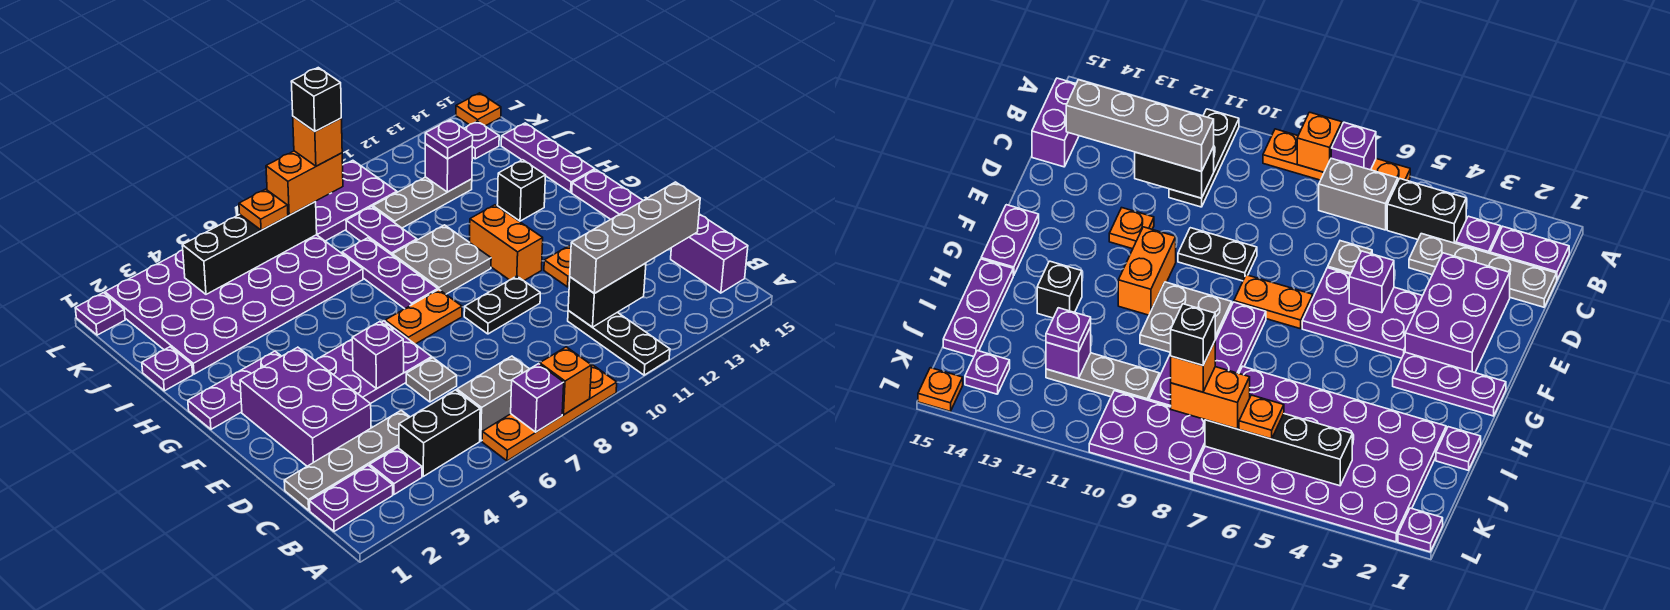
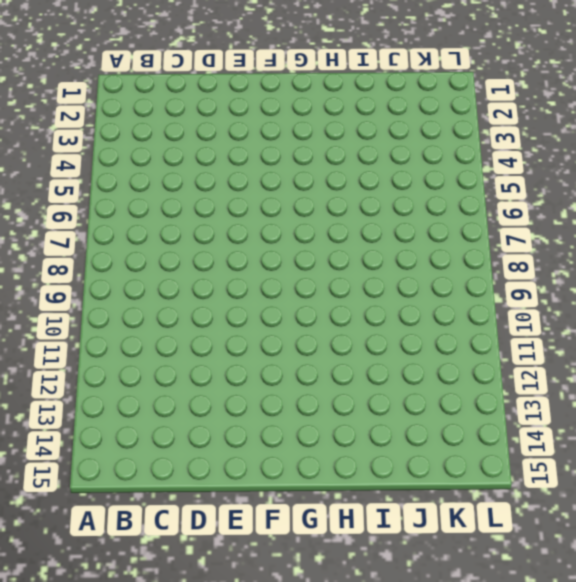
none -> orange plate A6:A9 level 1
none -> black plate A11:C11 level 1
none -> purple plate B1:B2 level 1
none -> purple plate B3 level 1

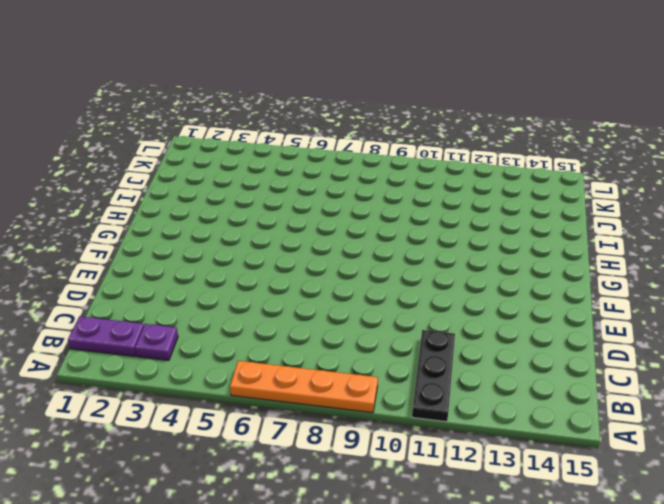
none -> black brick B4:B5 level 1
none -> grey brick B6:B7 level 1
none -> purple brick B15:C15 level 1
none -> grey plate C1:C4 level 1

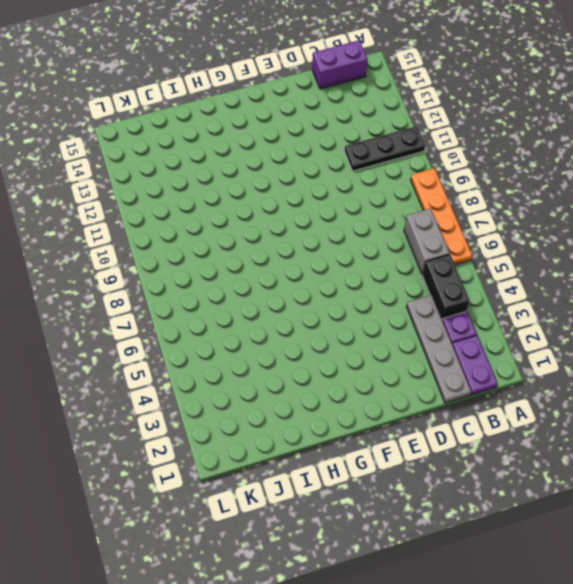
none -> purple brick D2:F3 level 1
none -> grey plate D6 level 1
none -> purple plate E4:F6 level 1
none -> black plate E9:E10 level 1

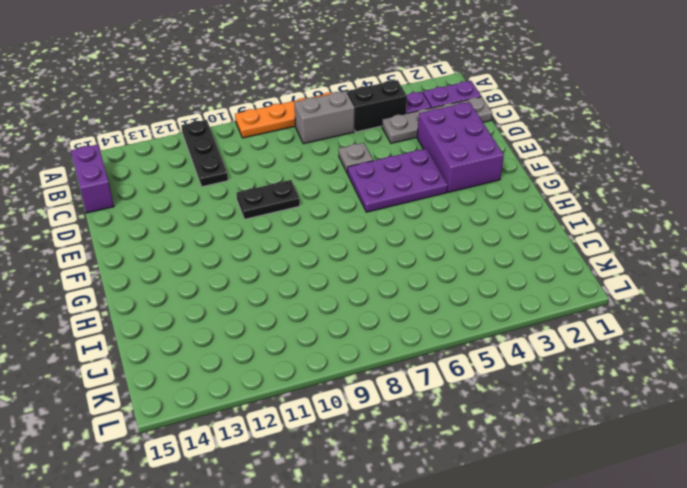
none -> orange plate E12 level 1
none -> orange plate F7:F8 level 1
none -> orange brick F11:G11 level 1
none -> purple plate F15:G15 level 1

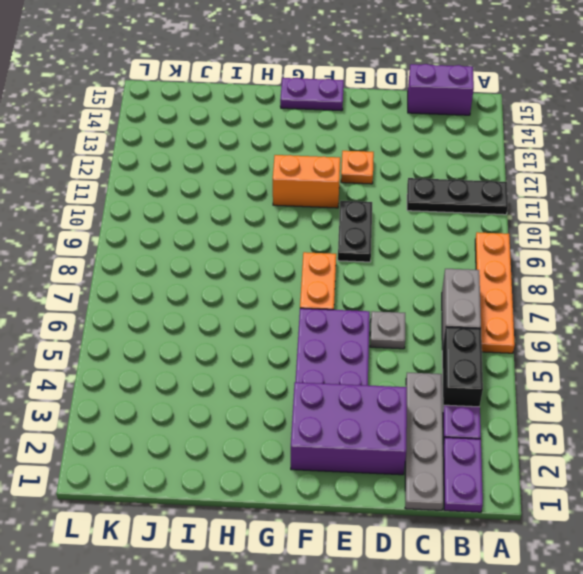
none -> purple plate G1:G3 level 1
none -> purple plate G8:I8 level 1
none -> grey plate G9:H10 level 1
none -> black brick H13 level 1

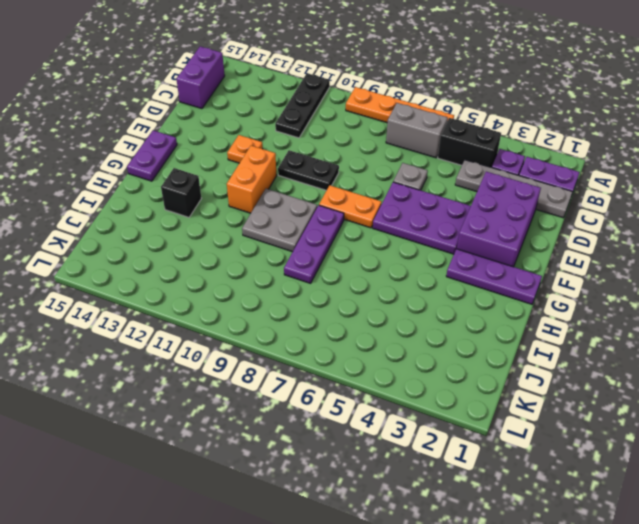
none -> purple plate H15:J15 level 1
none -> purple plate I1 level 1
none -> purple plate I2:L7 level 1
none -> purple plate I9:J9 level 1

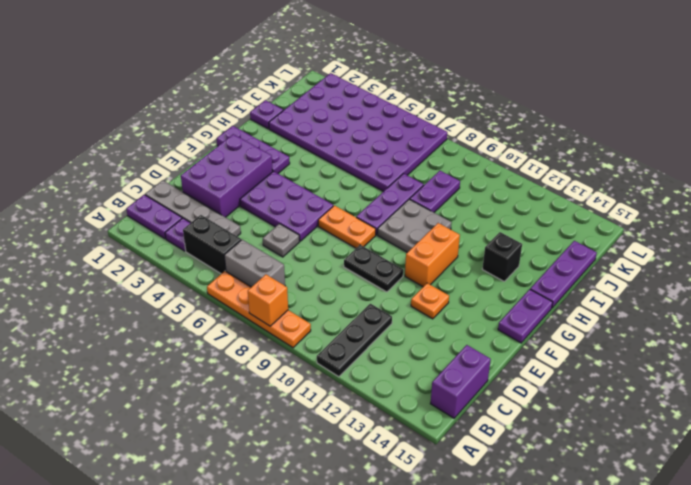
none -> grey plate J10:J12 level 1
none -> purple plate K8:L10 level 1
none -> purple plate K14 level 1
none -> purple plate L1 level 1

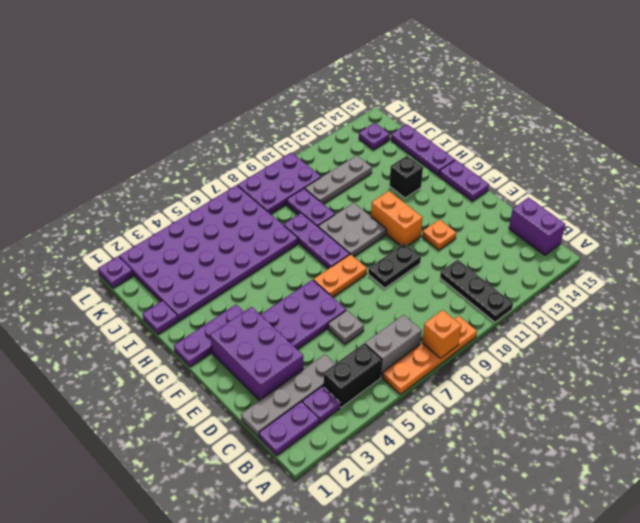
none -> orange plate L15 level 1
none -> purple brick A7 level 2
none -> black brick C11:C12 level 2
none -> purple brick E5 level 2

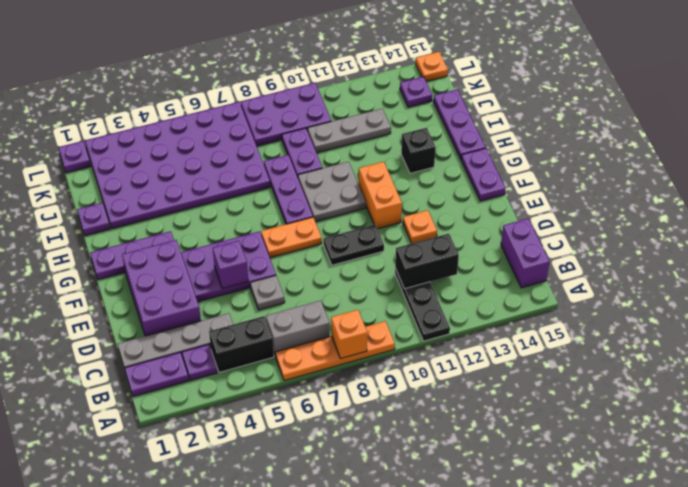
none -> purple brick A7 level 2
none -> purple brick J12 level 2
none -> black brick K4:K7 level 2
none -> grey brick C11:C14 level 3

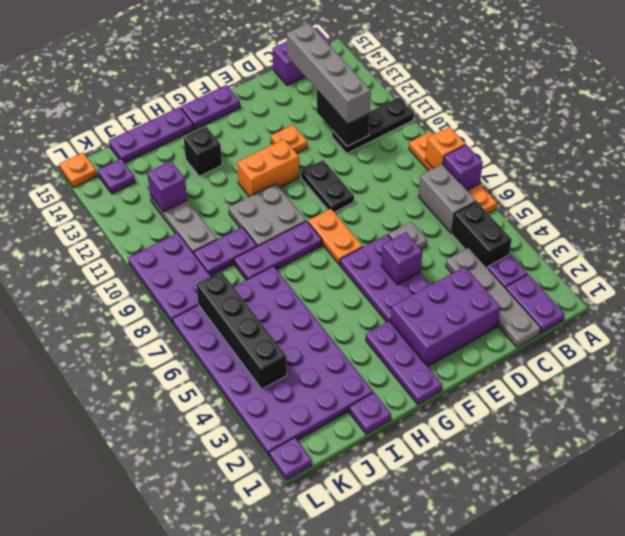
none -> purple plate J12 level 3
none -> orange plate K6 level 3
none -> orange brick K7:K8 level 3
none -> orange brick K8 level 4

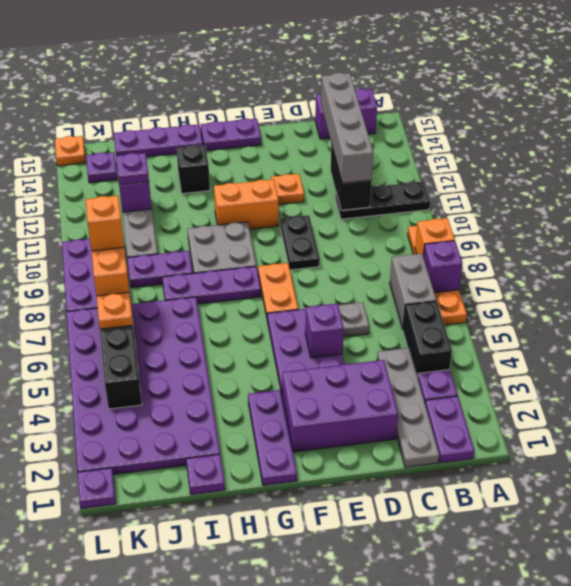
none -> black brick K8 level 5

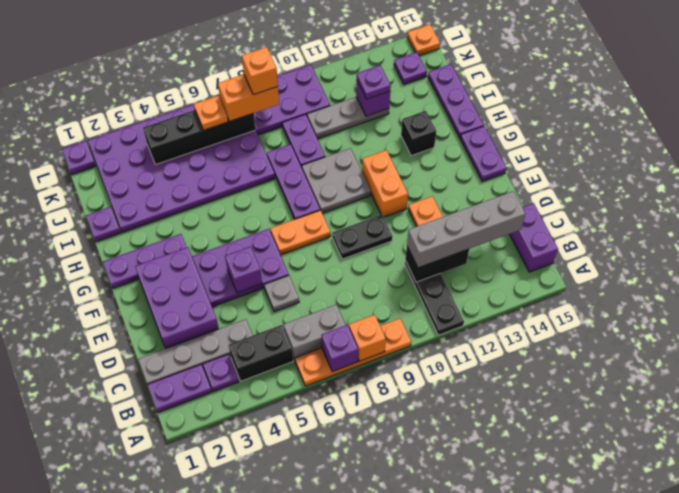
none -> black brick K8 level 5

